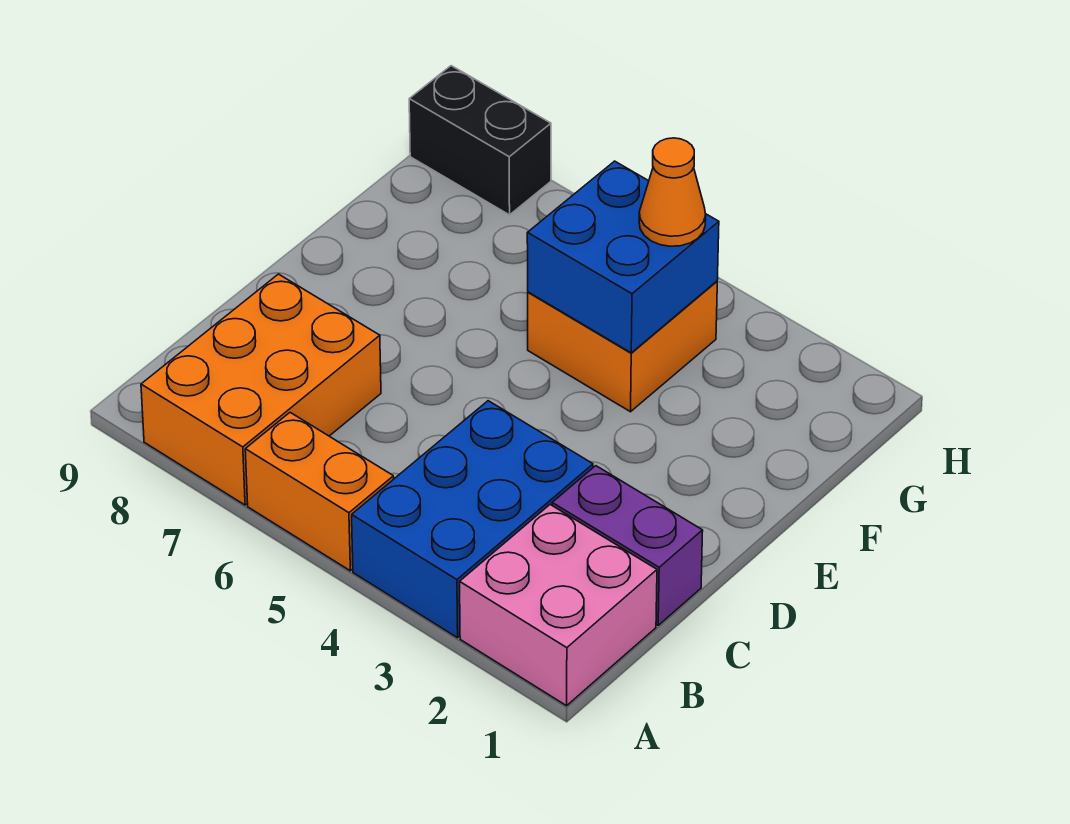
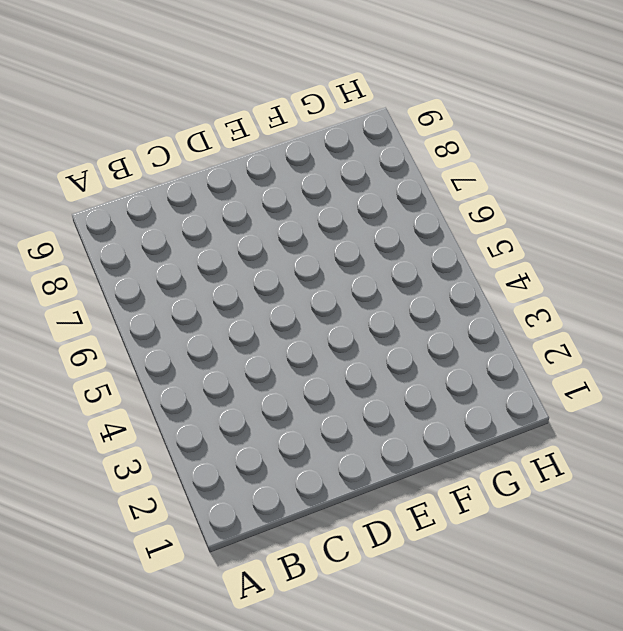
none -> pink brick A1:B2 level 1
none -> blue brick A3:C4 level 1

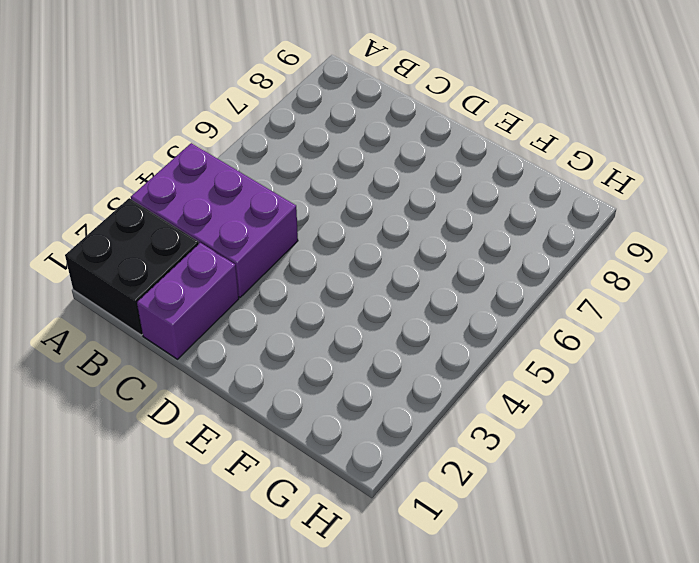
black brick A1:B2 level 1 -> pink brick A1:B2 level 1
purple brick A3:C4 level 1 -> blue brick A3:C4 level 1
none -> orange brick A5:A6 level 1
none -> orange brick A7:C8 level 1

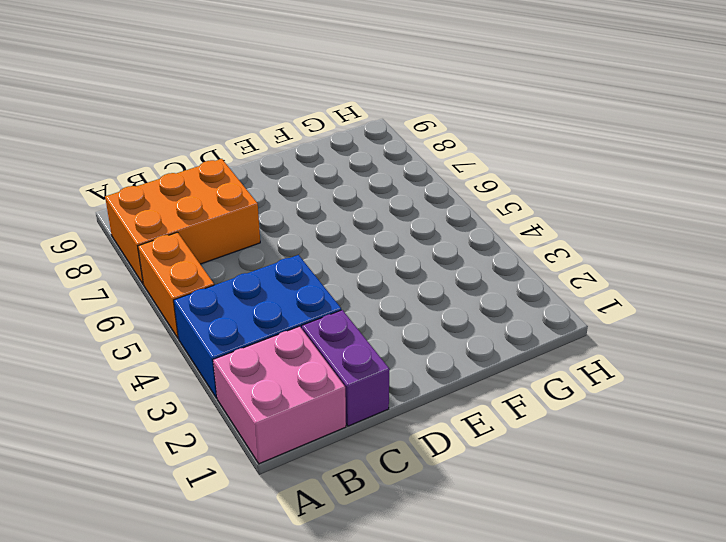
none -> orange brick F4:G5 level 1
none -> black brick H8:H9 level 1

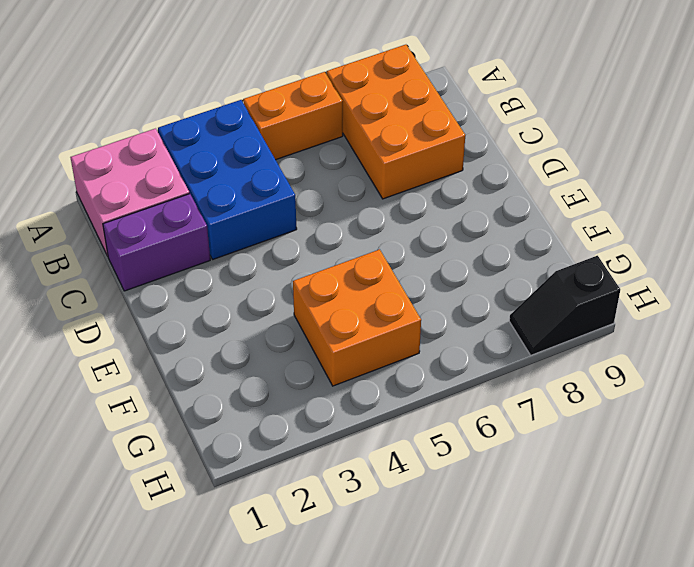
black slope H8:H9 level 1 top 9 -> black brick H8:H9 level 1
none -> blue brick F4:G5 level 2
none -> orange cone G4 level 3

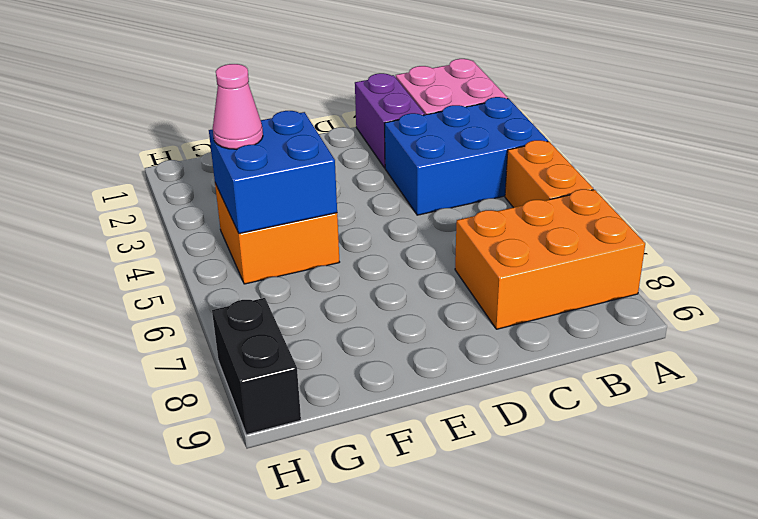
pink cone G4 level 3 -> orange cone G4 level 3

